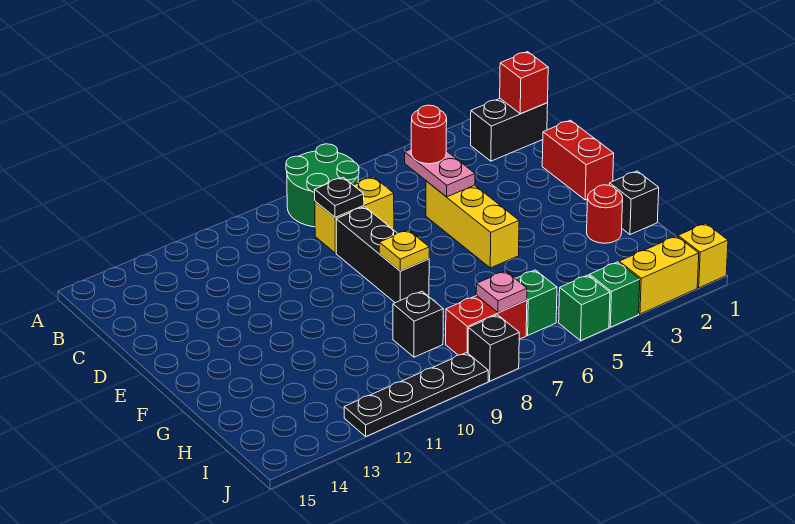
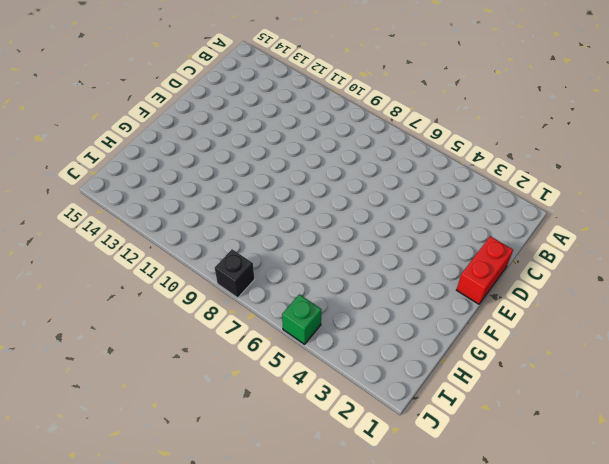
none -> green round brick A7:B8 level 1
none -> black brick B1:B2 level 1
none -> yellow brick C7:C8 level 1

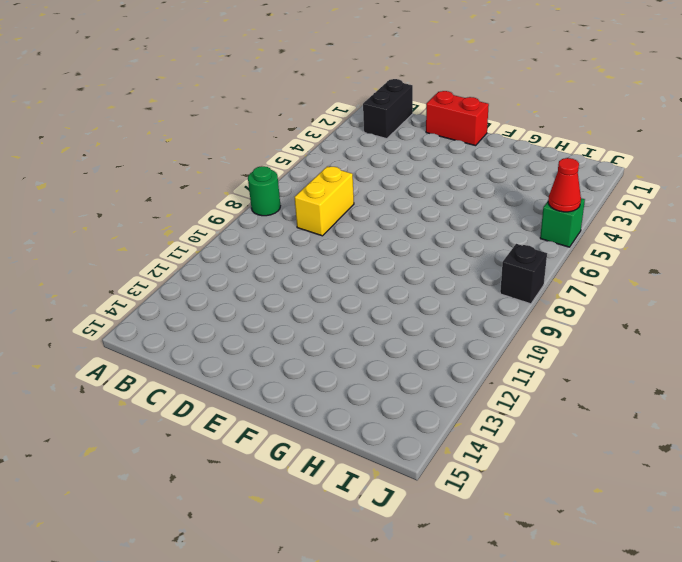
green round brick A8 level 1 -> green round brick A7:B8 level 1
red cone J5 level 2 -> none
none -> yellow brick D5:F5 level 1
none -> black brick D8:F8 level 1
none -> black brick G1 level 1

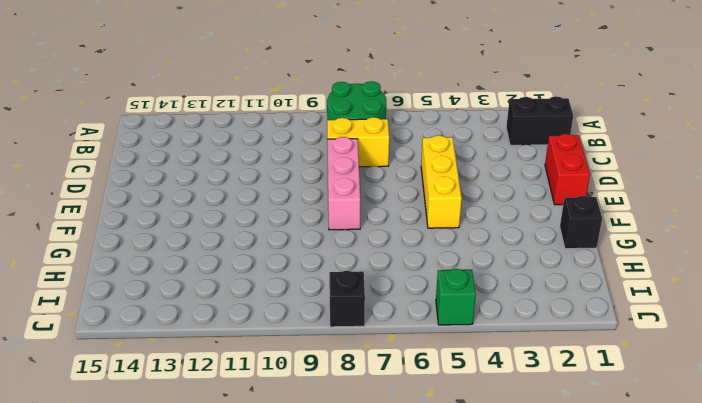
pink brick D8:F8 level 1 -> black brick D8:F8 level 1
none -> red round brick G2 level 1
none -> black brick H9 level 1
none -> green brick I6 level 1

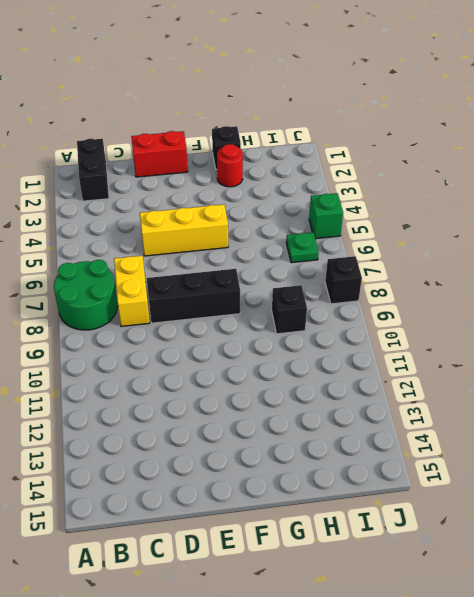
green plate I6 level 1 -> green brick I6 level 1
none -> red brick I7:I8 level 1
none -> yellow brick J1 level 1
none -> yellow brick J2:J3 level 1

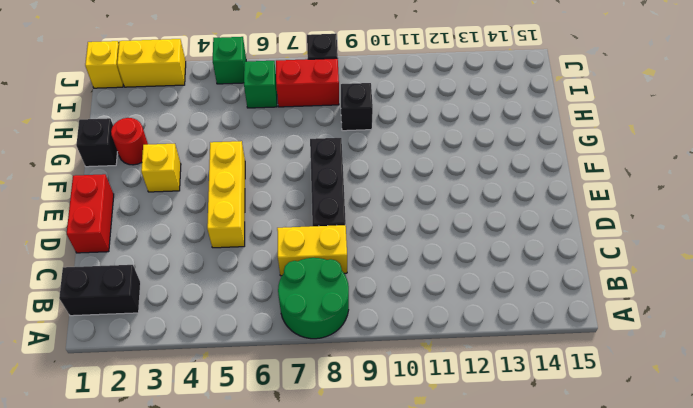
yellow brick F3 level 1 -> none
none -> green brick J4 level 1
none -> black plate J9:J12 level 1
none -> red brick B1 level 2

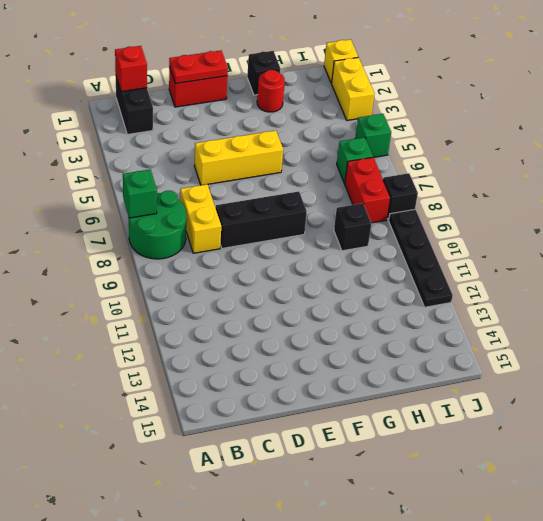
green brick A7 level 2 -> green brick J4 level 1
red plate D1:E1 level 2 -> none
none -> pink plate C5:D5 level 2
none -> black plate C8 level 2
none -> yellow plate F8 level 2

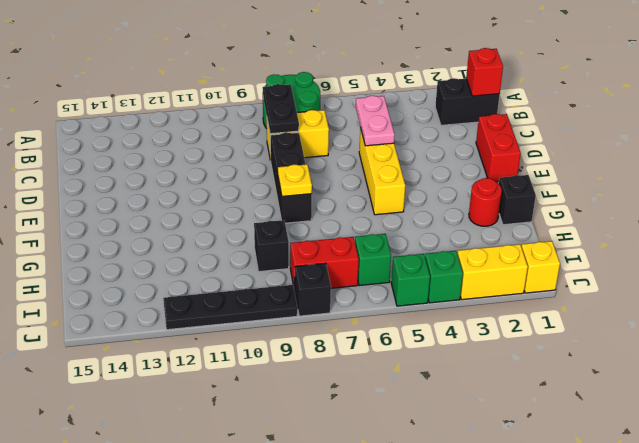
black plate B8:C8 level 2 -> black plate C8 level 2
none -> pink plate I7 level 2
none -> red round brick C5 level 3

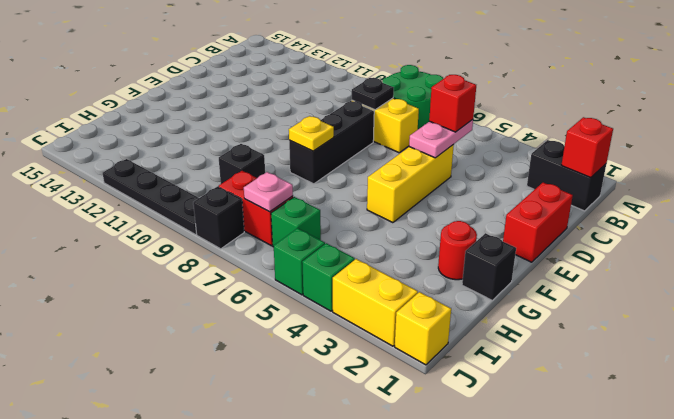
red brick C5 level 3 -> red round brick C5 level 3

